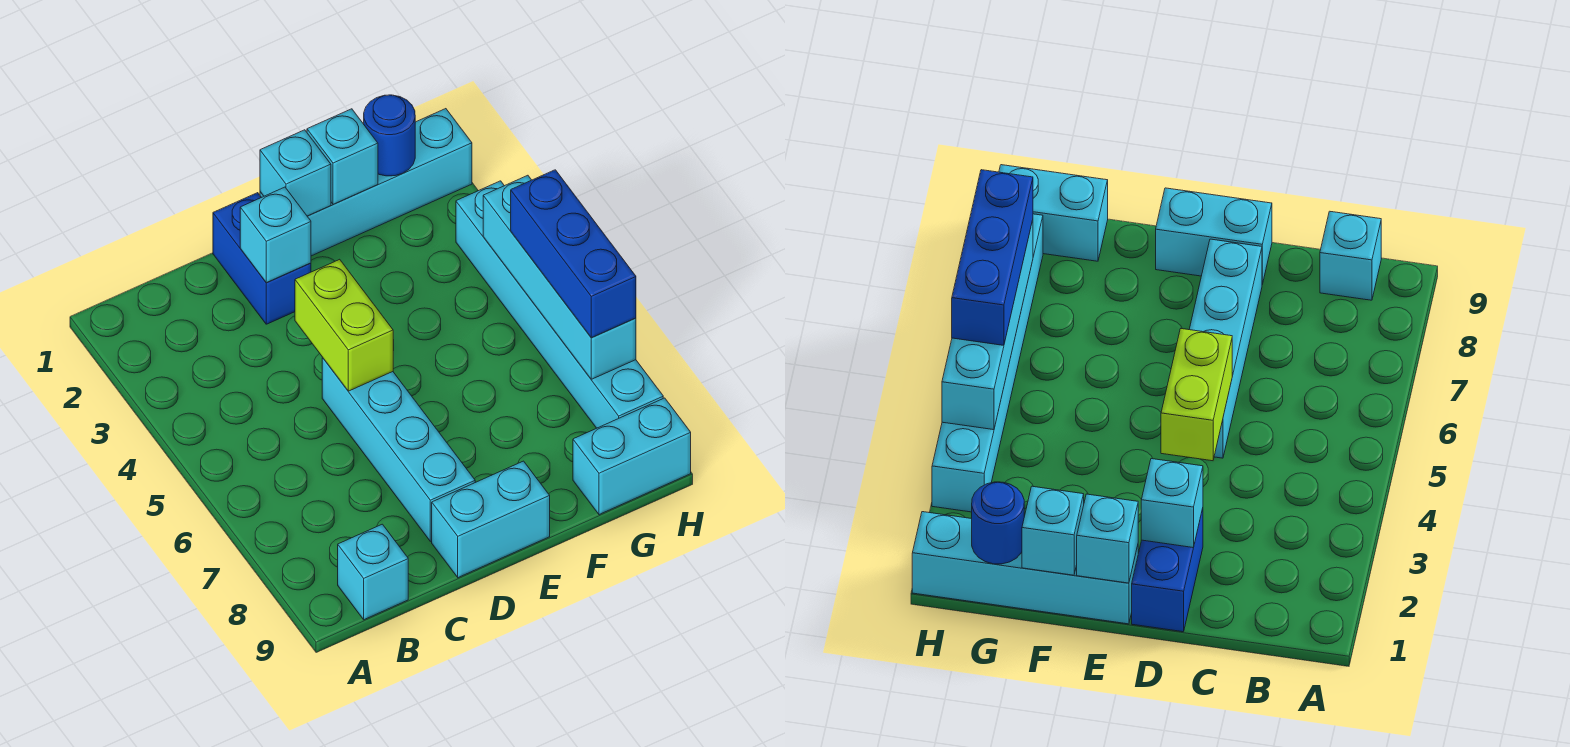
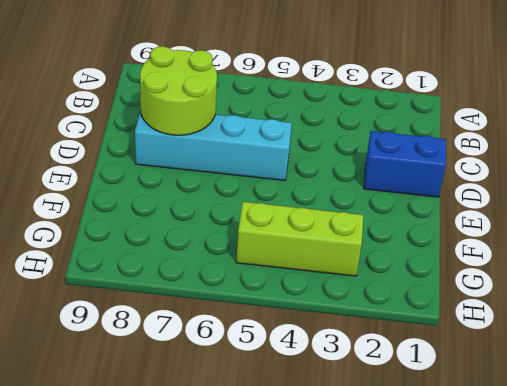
lime round brick C7:D8 level 2 -> none
lime brick G3:G5 level 1 -> none
none -> cyan brick B9 level 1
none -> cyan brick D9:E9 level 1
none -> cyan brick E1:H1 level 1

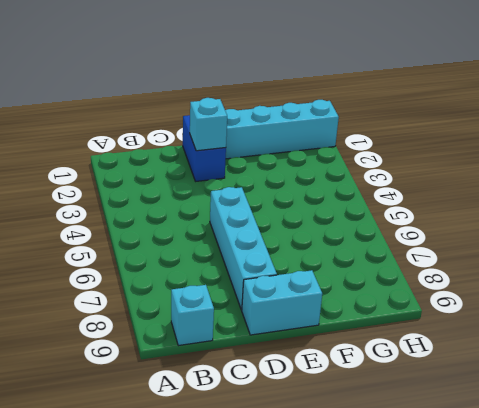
none -> cyan brick G9:H9 level 1
none -> cyan brick H3:H8 level 1
none -> lime brick D4:D5 level 2

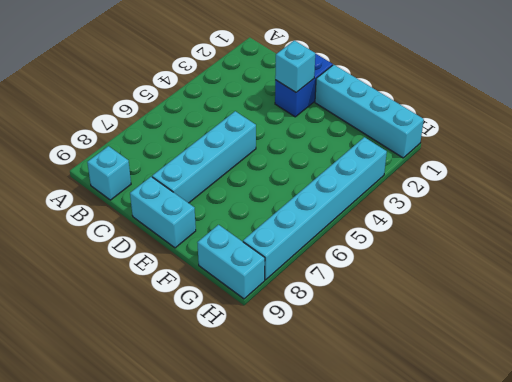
none -> lime brick D4:D5 level 2
none -> cyan brick E1 level 2
none -> cyan brick F1 level 2

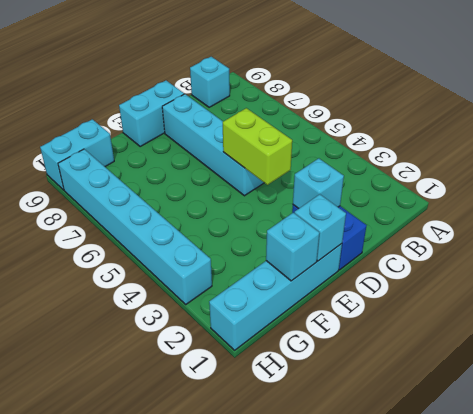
none -> blue round brick G1 level 2
none -> cyan brick H4:H7 level 2
none -> blue brick H5:H7 level 3

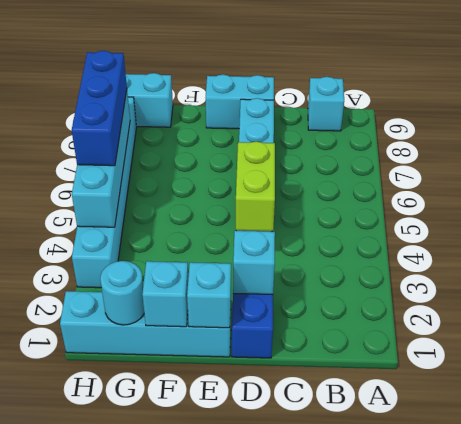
cyan round brick G1 level 2 -> blue round brick G1 level 2

